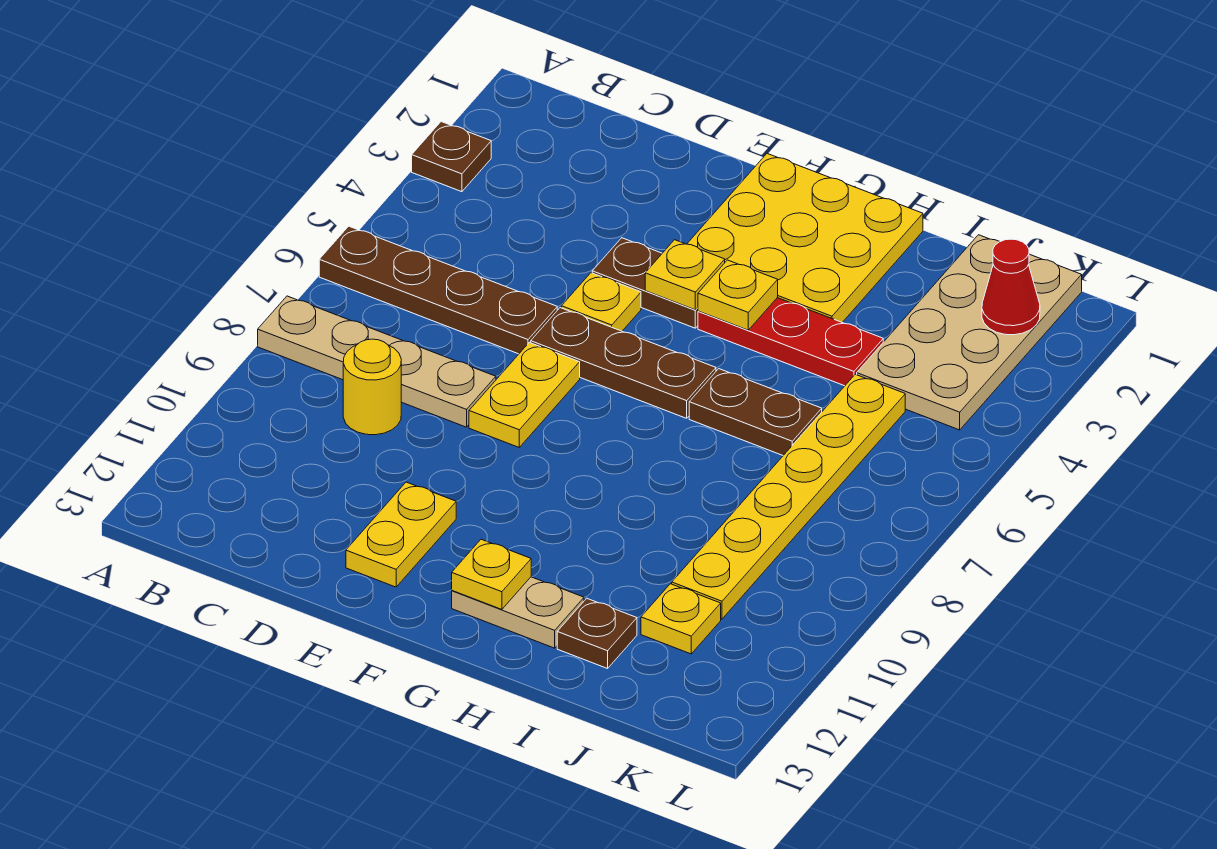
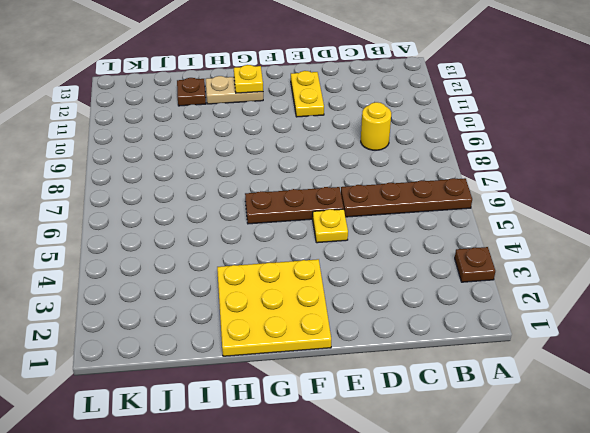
none -> tan plate A8:D8 level 1
none -> brown plate E4:F4 level 1
none -> yellow plate E7:E8 level 1

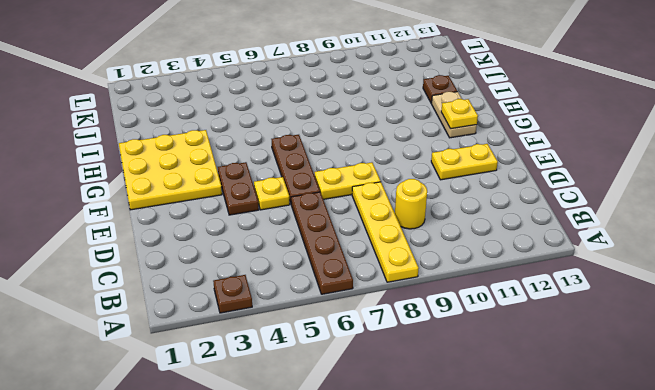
yellow plate A8:D8 level 1 -> tan plate A8:D8 level 1
none -> red plate G4:I4 level 1
none -> brown plate H6:I6 level 1
none -> tan plate J1:K4 level 1

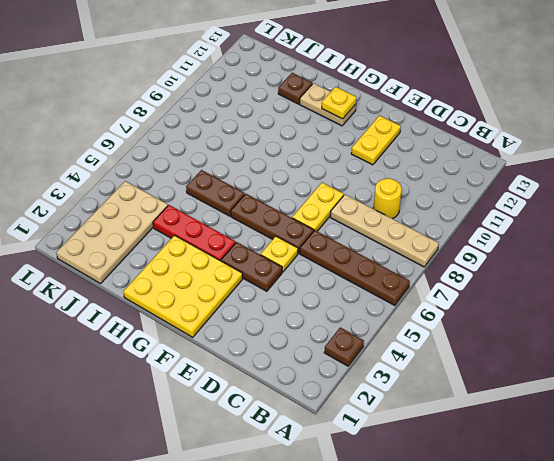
none -> yellow plate J5:J10 level 1
none -> yellow plate J11 level 1
none -> yellow plate F4 level 2

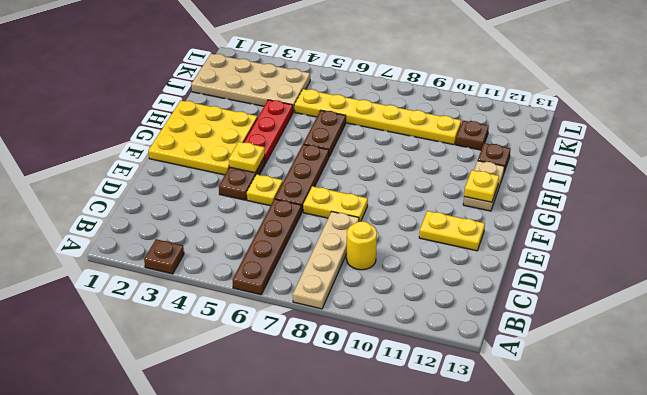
brown plate J11 level 1 -> yellow plate J11 level 1
none -> yellow plate G4 level 2
none -> red cone K2 level 2

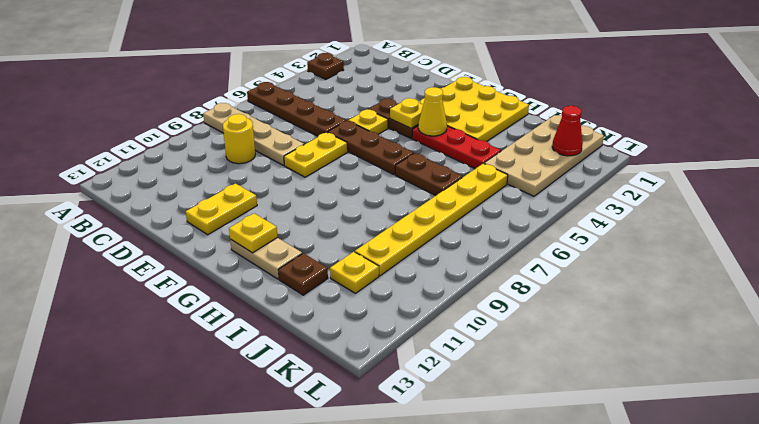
yellow cone G4 level 2 -> yellow plate G4 level 2

